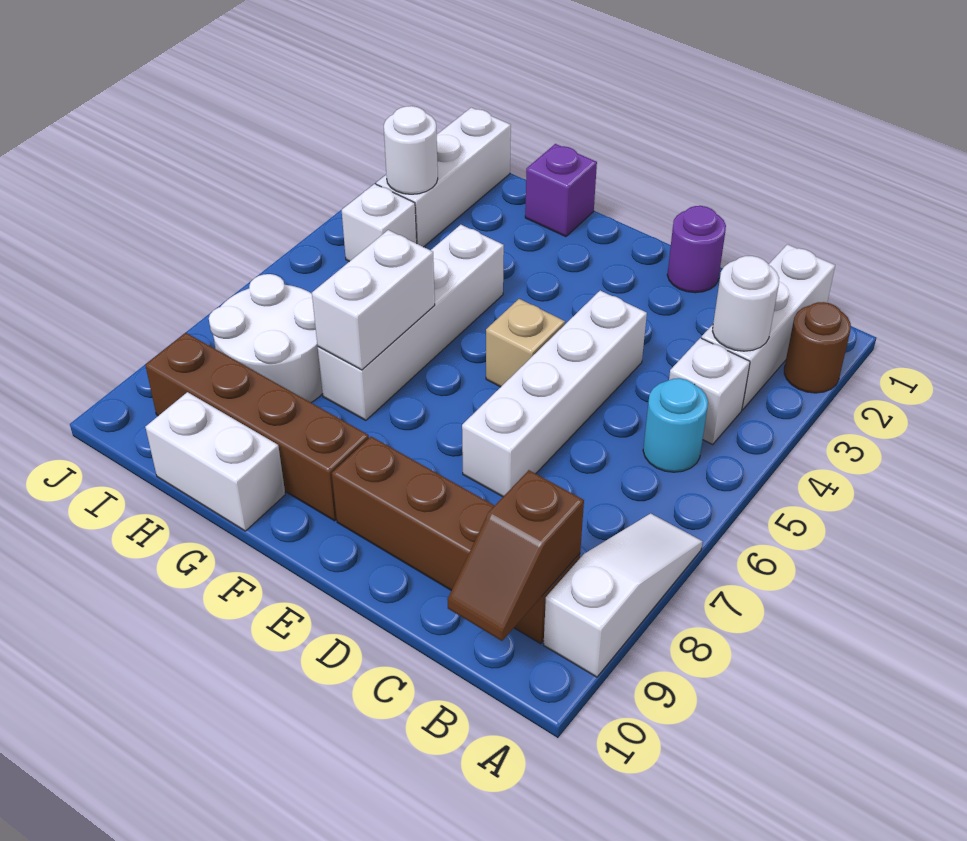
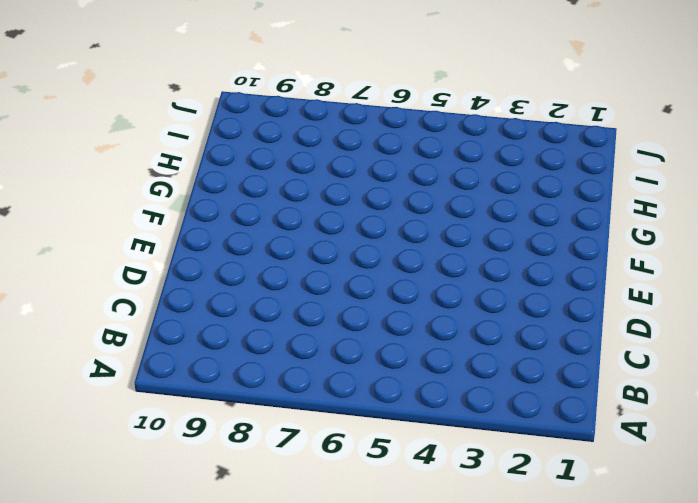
none -> brown round brick A2 level 1
none -> white slope A7:A9 level 1 top 9
none -> white brick B1:B3 level 1

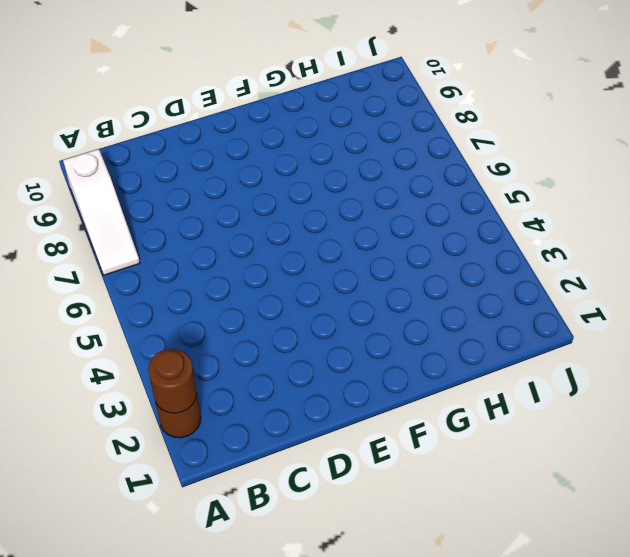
brown round brick A2 level 2 -> none
none -> white brick B1:B3 level 1
none -> white brick B4 level 1
none -> cyan round brick B5 level 1

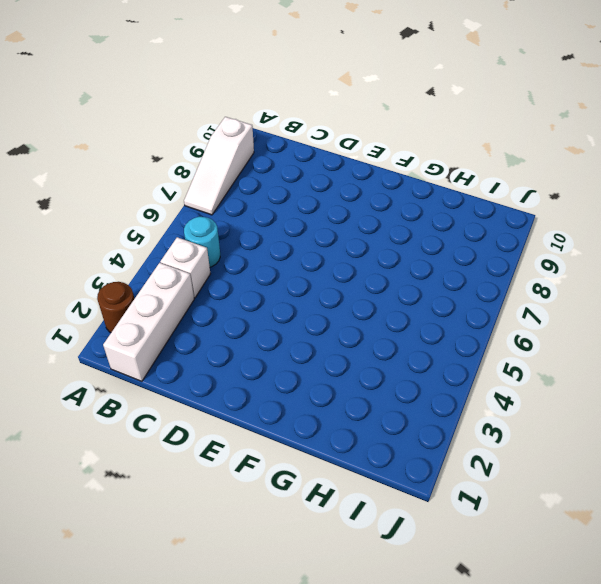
none -> brown brick B9:E9 level 1
none -> purple round brick D1 level 1
none -> white brick D4:D7 level 1

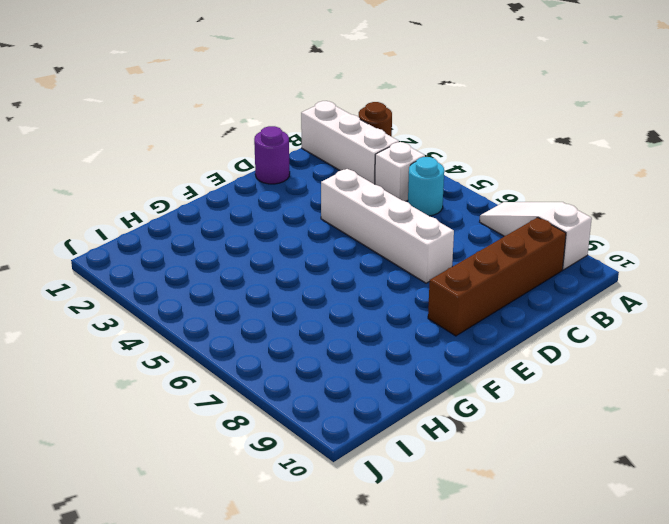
none -> tan brick E5 level 1
none -> brown brick F9:I9 level 1
none -> purple brick G1 level 1

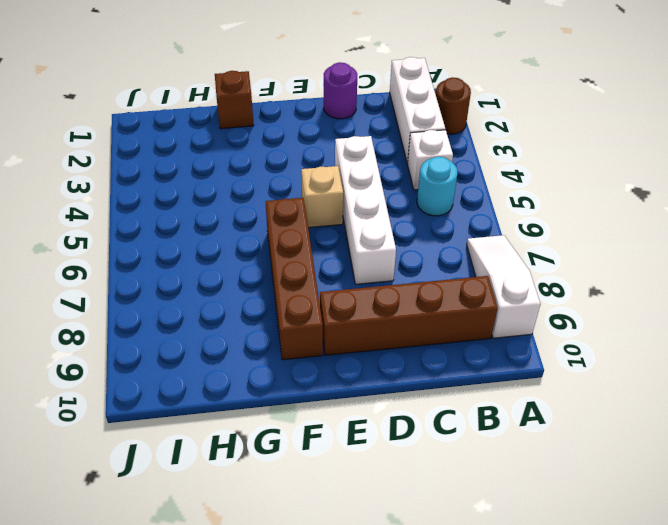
brown brick F6:F9 level 1 -> brown brick F9:I9 level 1
brown brick G1 level 1 -> purple brick G1 level 1
none -> white brick G4:G7 level 1
none -> white brick G10:H10 level 1
none -> white round brick H7:I8 level 1

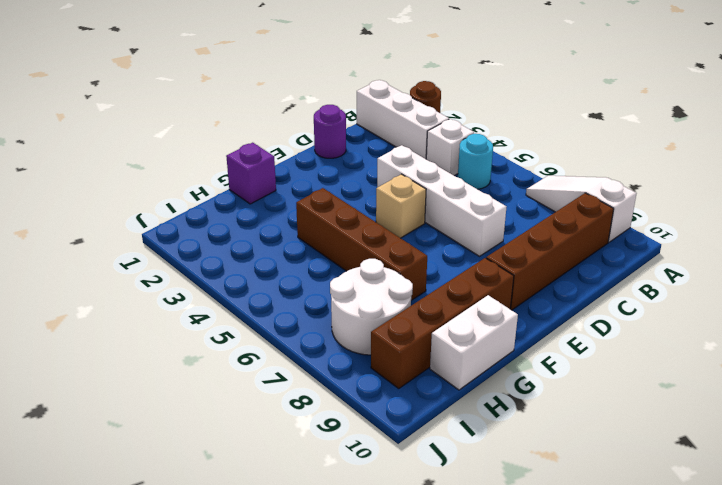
brown brick G4:G7 level 1 -> white brick G4:G7 level 1
none -> white brick I1:I3 level 1
none -> white brick I4 level 1
none -> white round brick B3 level 2

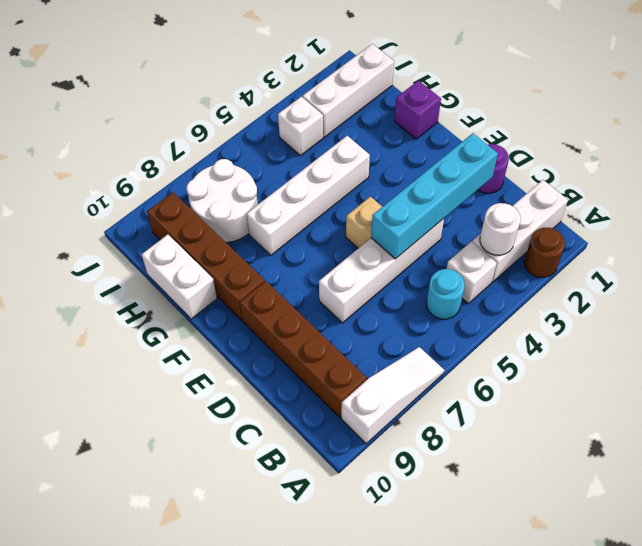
cyan brick D2:D5 level 2 -> none
none -> brown slope B9:B10 level 2 top 9
none -> white brick G6:G7 level 2
none -> white round brick I3 level 2

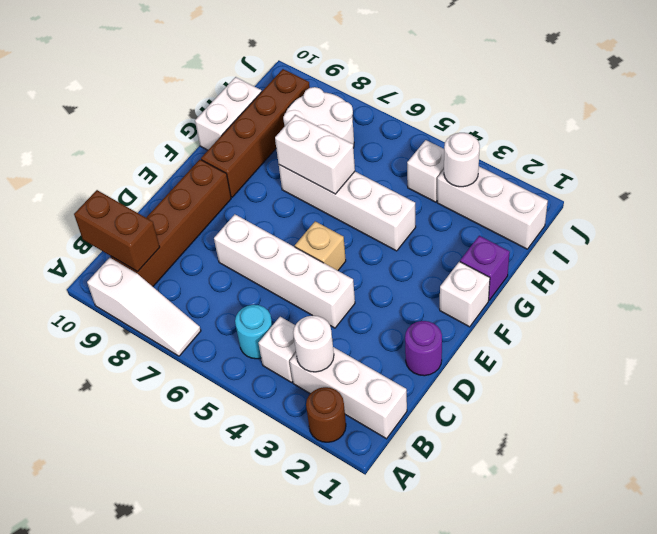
brown brick B9:B10 level 2 -> brown slope B9:B10 level 2 top 9
white brick F1 level 1 -> none

